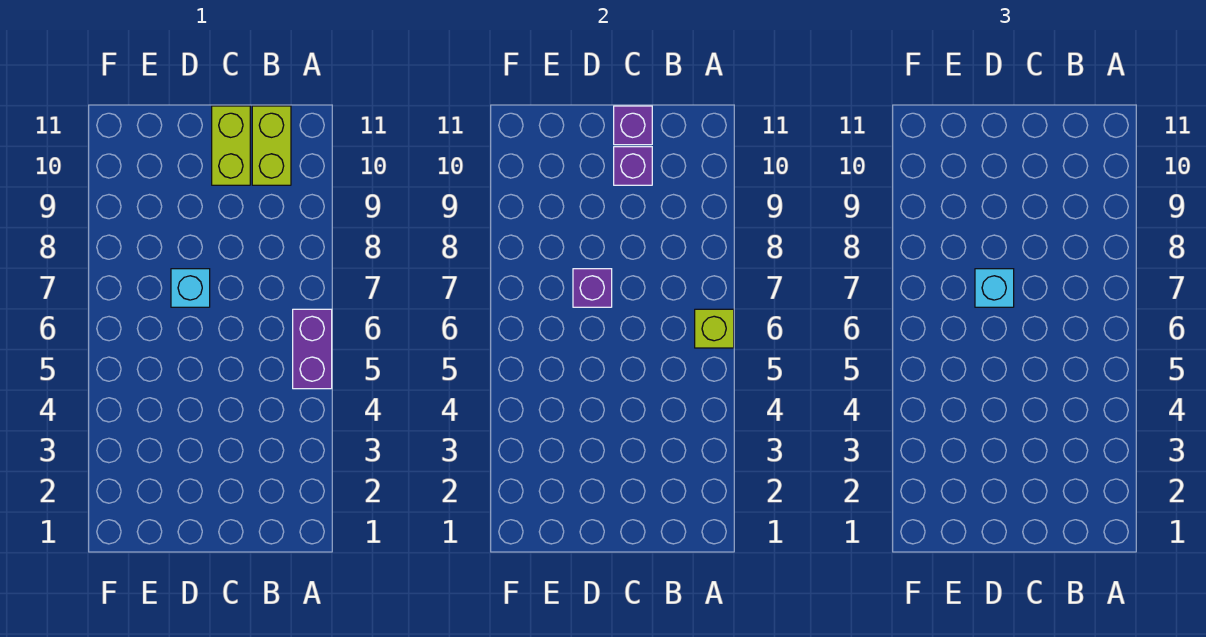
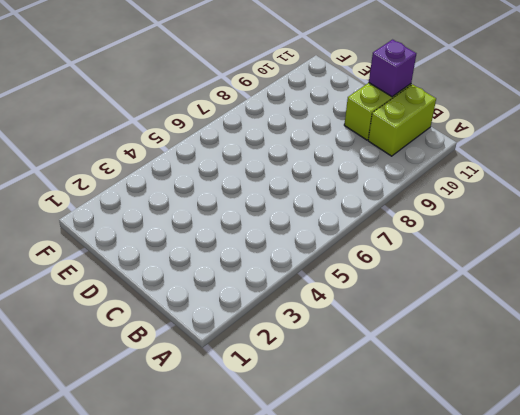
none -> purple brick A5:A6 level 1
none -> cyan brick D7 level 1

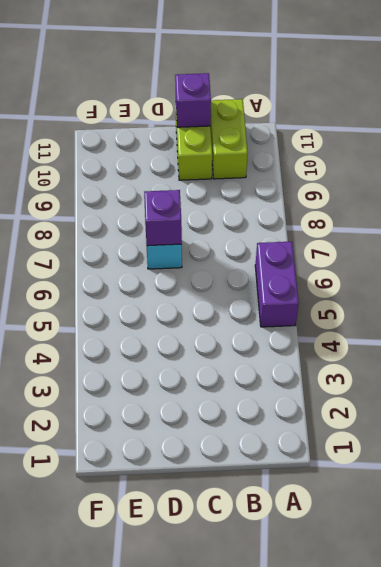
none -> lime brick A6 level 2
none -> purple brick C10 level 2

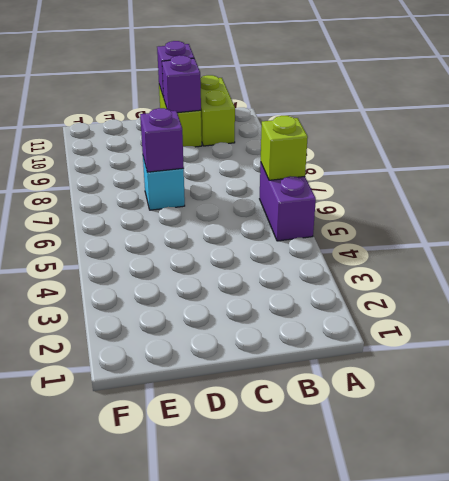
none -> cyan brick D7 level 3

